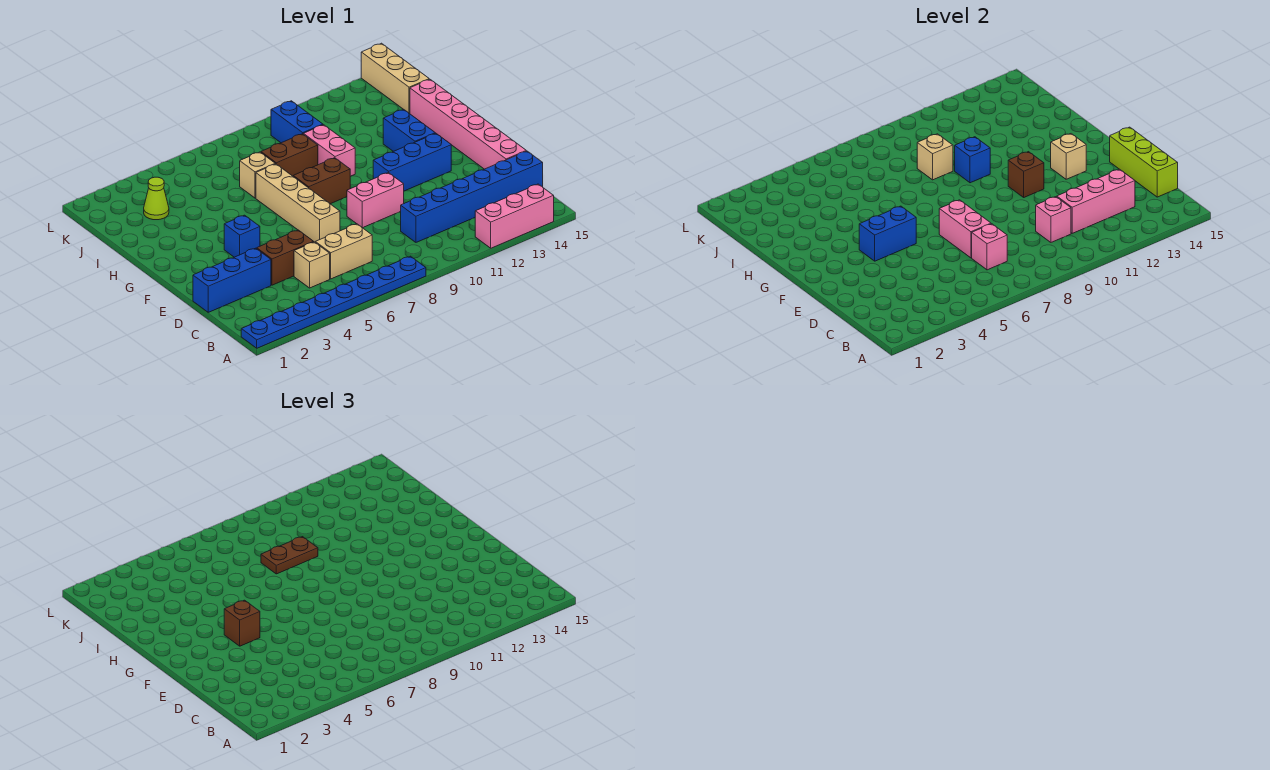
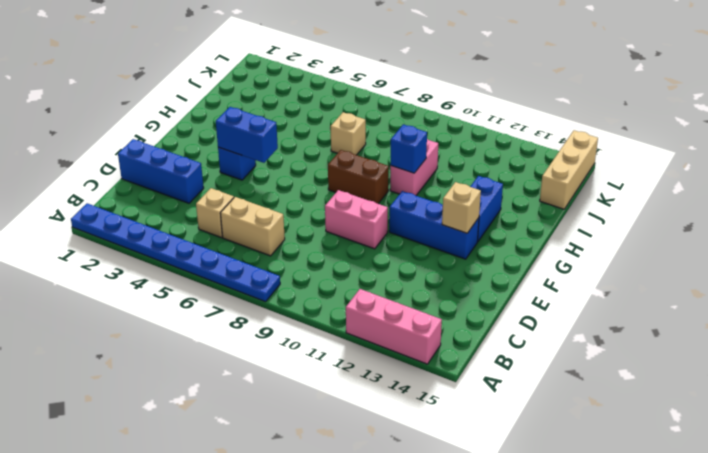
none -> blue brick C10:C15 level 1
none -> brown brick D4:D5 level 1
none -> pink brick D15:I15 level 1
none -> tan brick E7:H7 level 1

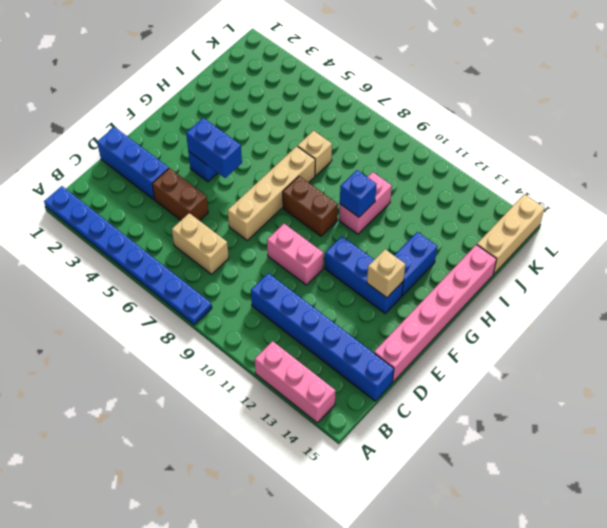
none -> tan brick C5 level 1
none -> brown brick I8:I9 level 1
none -> lime cone J3 level 1
none -> blue brick J10:K10 level 1

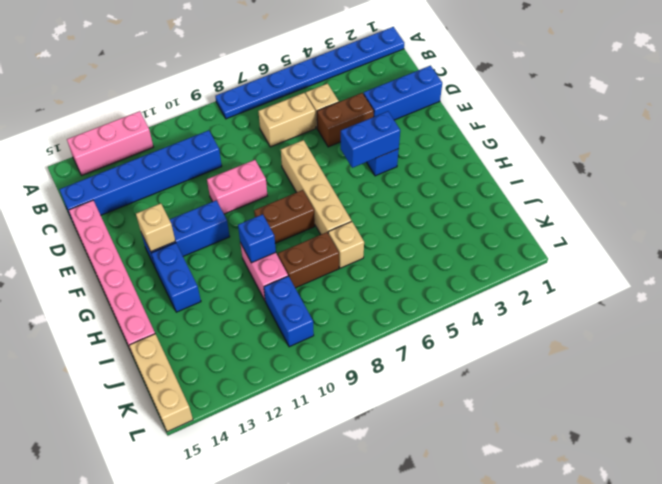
none -> lime cone J3 level 1
none -> pink brick C7 level 2
none -> pink brick C10 level 2
none -> pink brick C11:C13 level 2

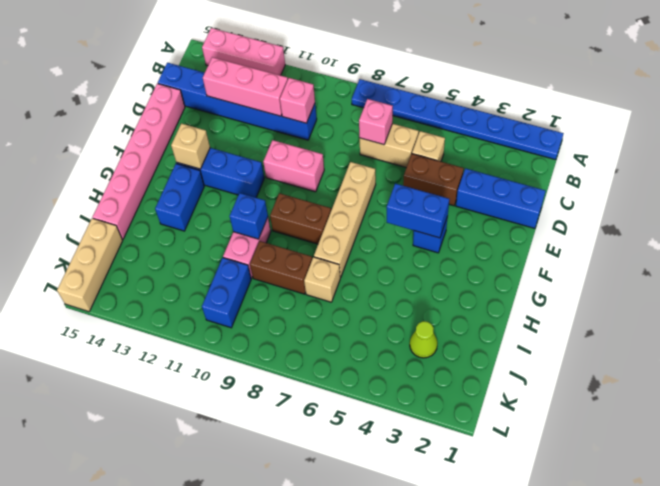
none -> lime brick C15:E15 level 2
none -> pink brick D7:E7 level 2
none -> brown brick F11 level 2
none -> tan brick I9 level 2

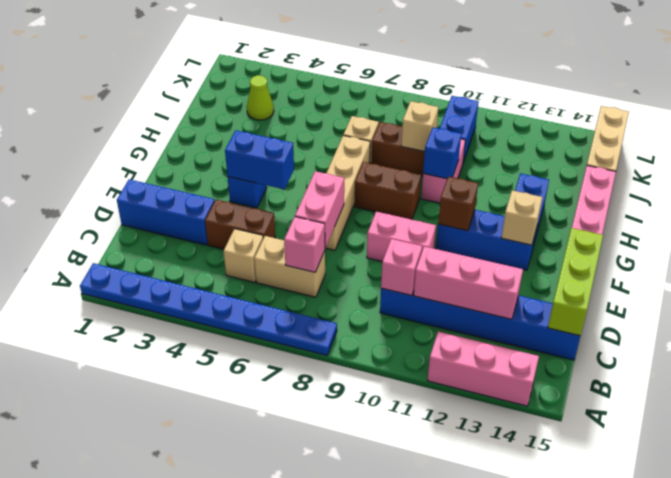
none -> brown brick F4 level 3
none -> brown plate I8:I9 level 3

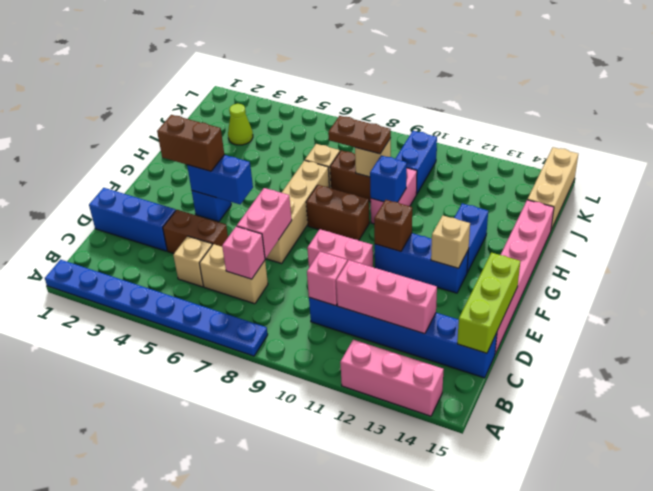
brown brick F3:F4 level 3 -> brown brick F4 level 3

